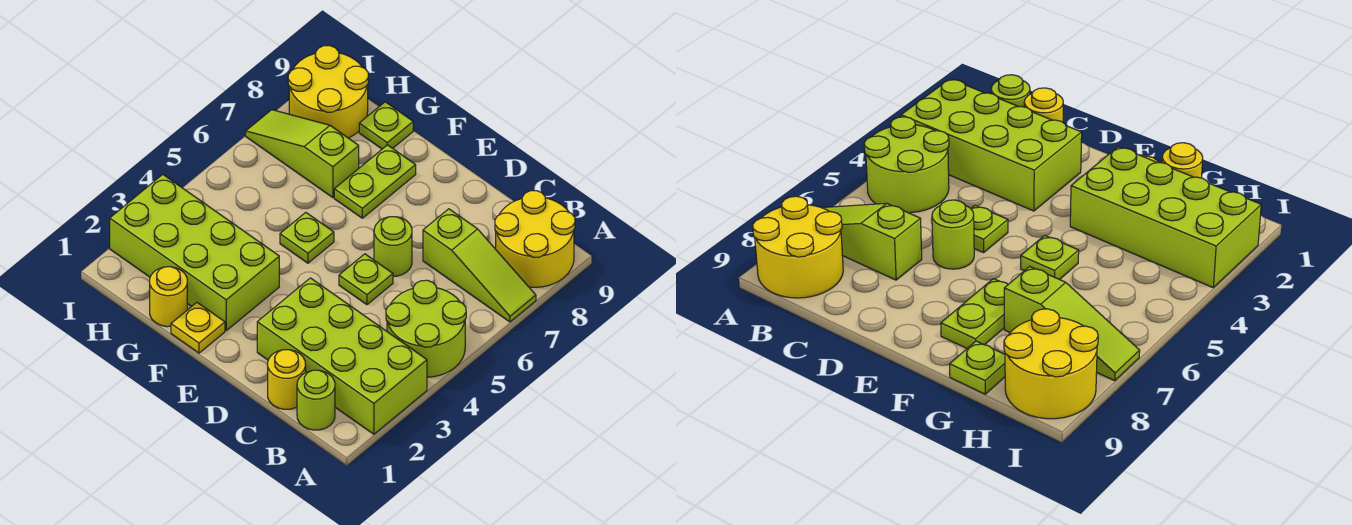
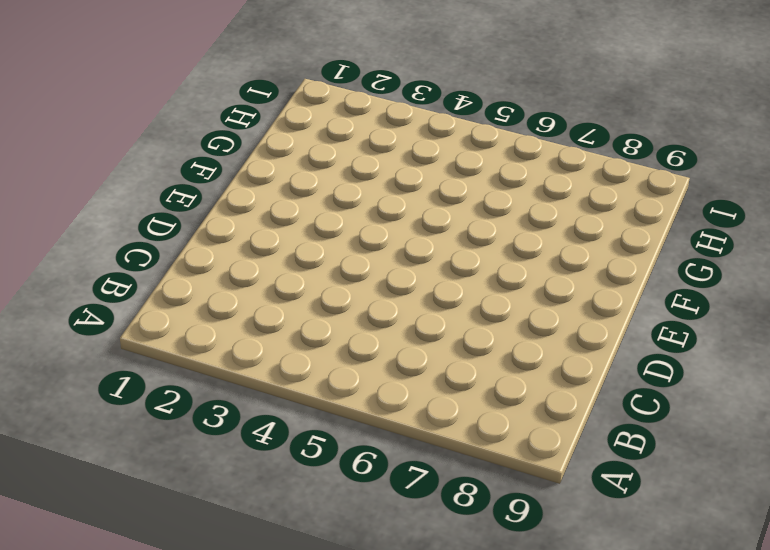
none -> lime brick A2:D3 level 1
none -> lime round brick A4:B5 level 1
none -> lime slope A7:C7 level 1 top C

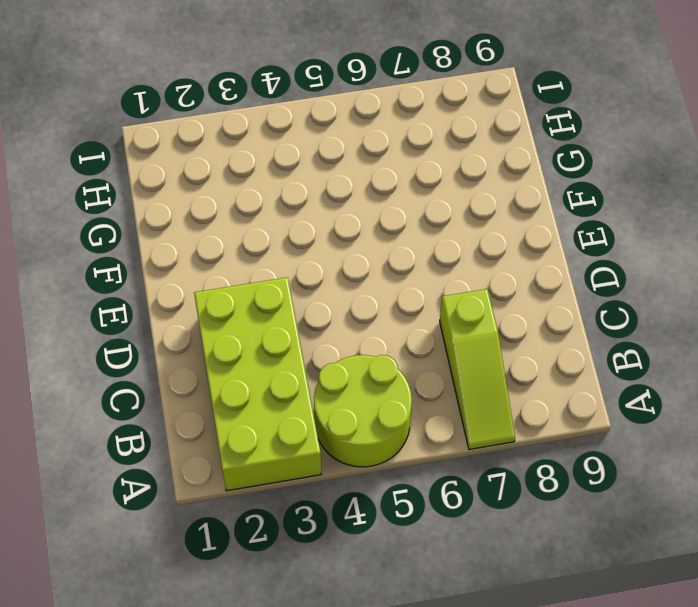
none -> yellow round brick A8:B9 level 1
none -> lime round brick B1 level 1
none -> yellow round brick C1 level 1

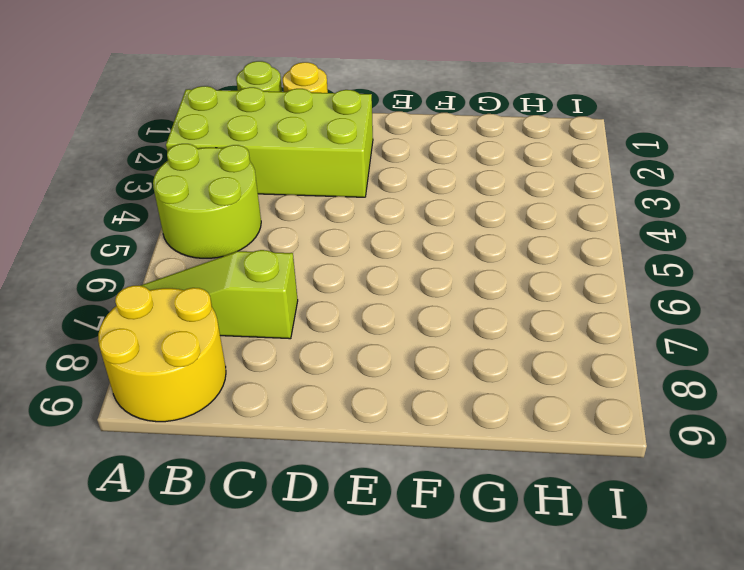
none -> lime plate D5 level 1
none -> lime round brick D6 level 1
none -> yellow plate F1 level 1

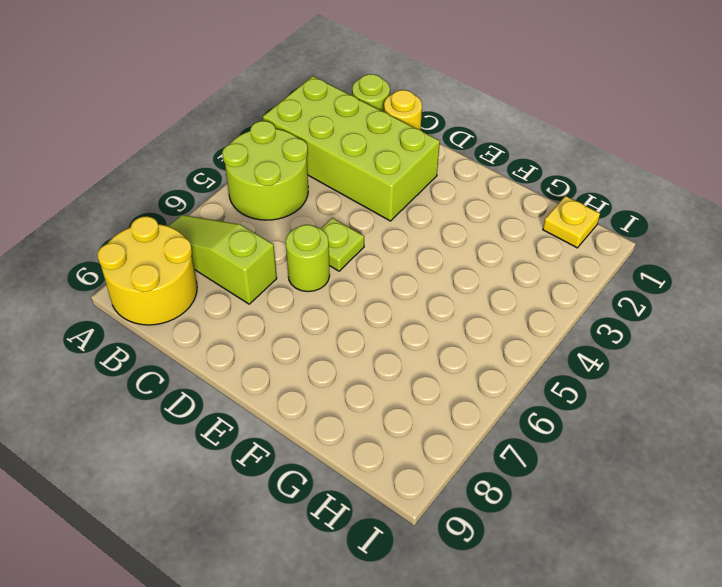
yellow plate H1 level 1 -> yellow plate F1 level 1
none -> lime brick F2:I3 level 1
none -> lime plate F5 level 1
none -> lime plate F7:F8 level 1

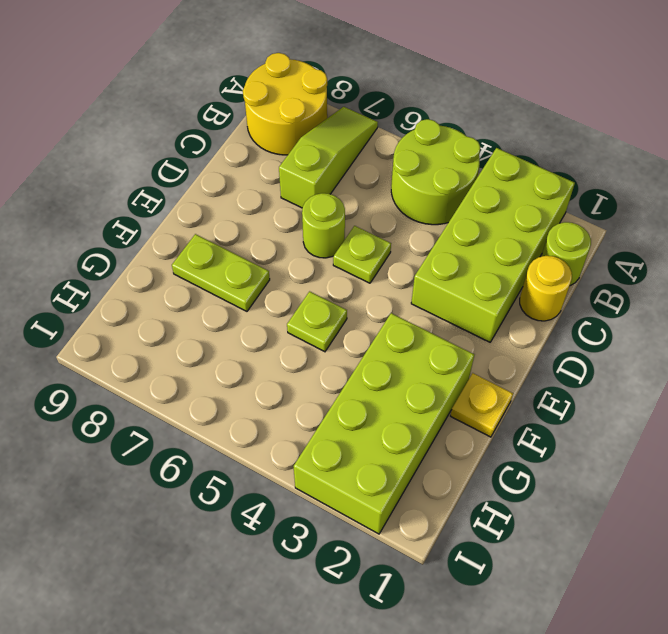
none -> yellow round brick G1 level 1
none -> lime slope G7:I7 level 1 top G
none -> lime plate G9 level 1

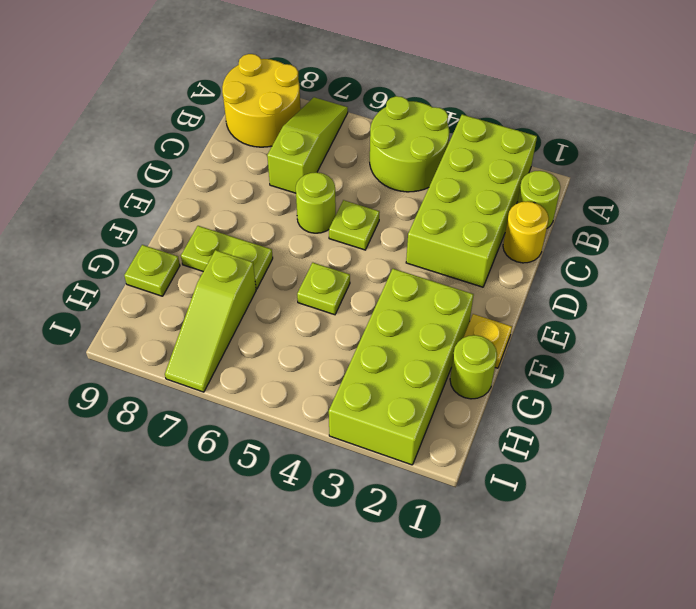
lime round brick G1 level 1 -> yellow round brick G1 level 1
none -> yellow round brick H8:I9 level 1

